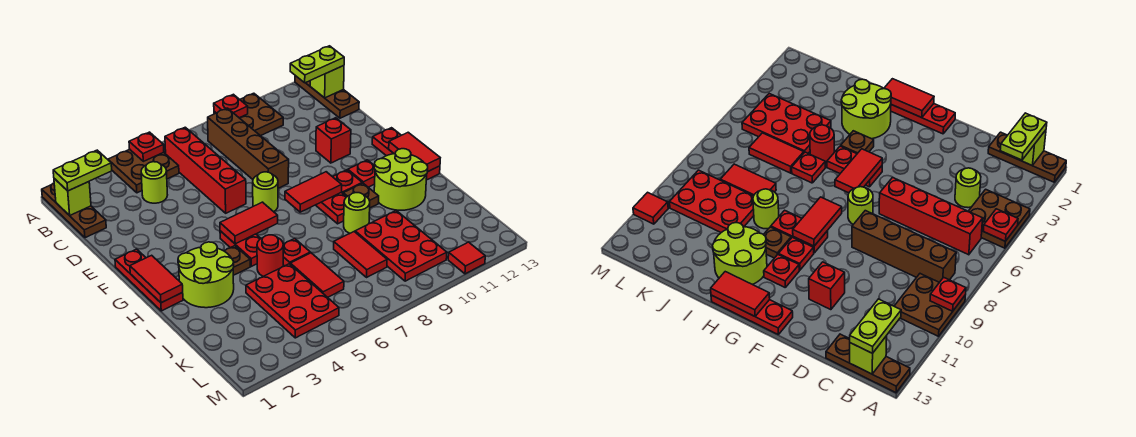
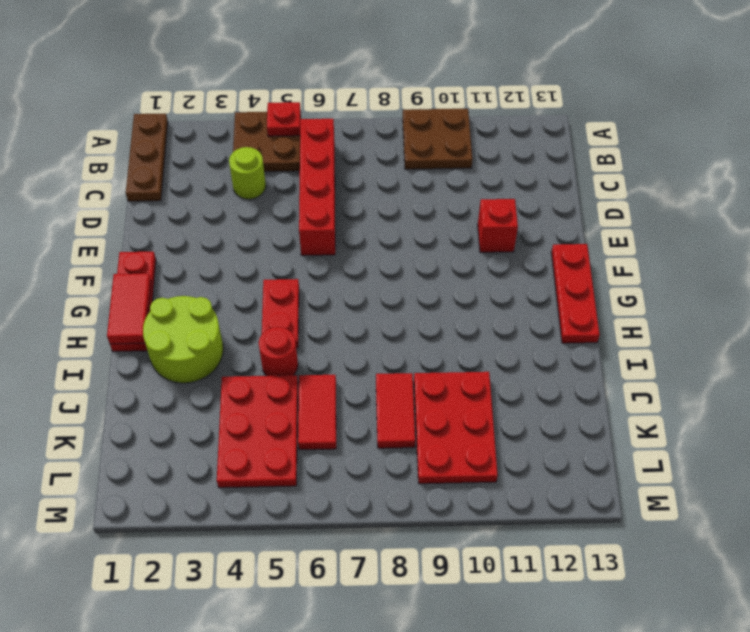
none -> brown plate A13:C13 level 1
none -> brown brick B8:E8 level 1
none -> lime round brick F7 level 1
none -> red plate G9:H9 level 1

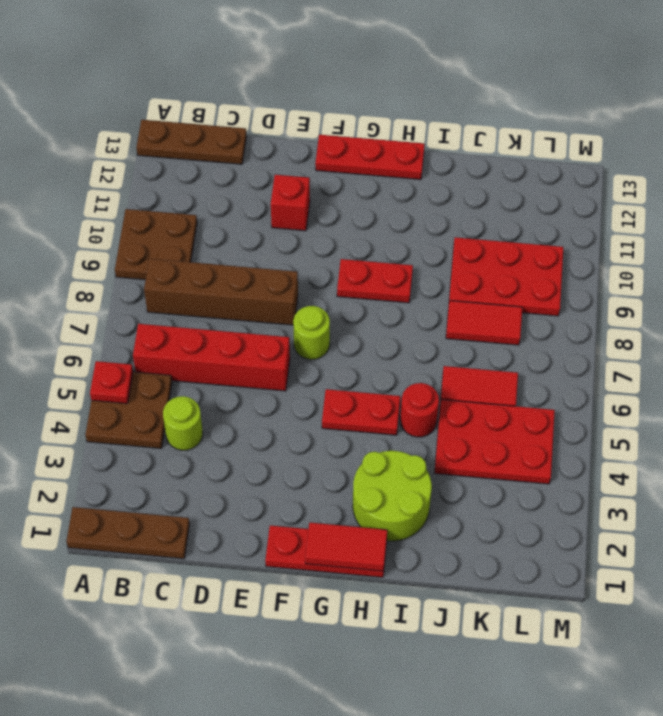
none -> red plate G10 level 1
none -> red plate G11 level 1
none -> brown plate H4 level 1
none -> brown plate H10 level 1

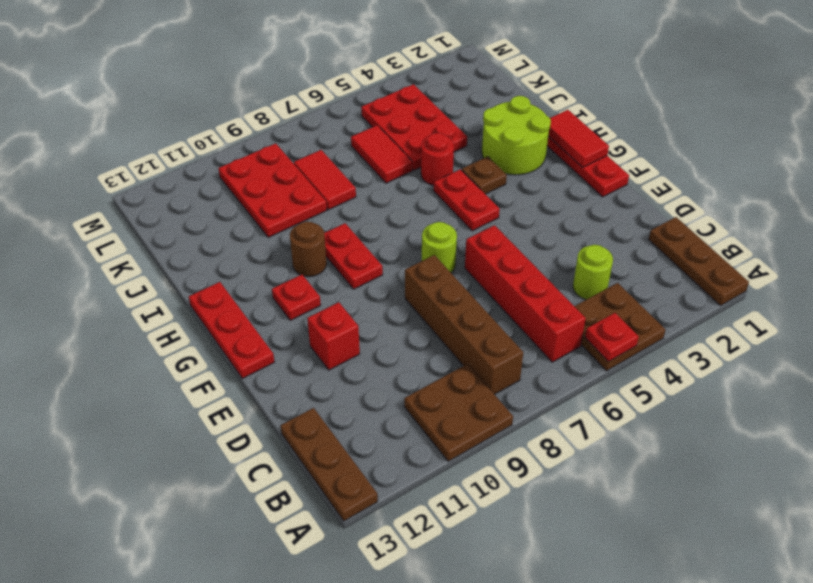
brown round brick H10 level 1 -> brown plate H10 level 1
none -> red plate G10 level 1
none -> lime round brick H11:I12 level 1
none -> red plate I6 level 1
none -> lime round brick I9 level 1

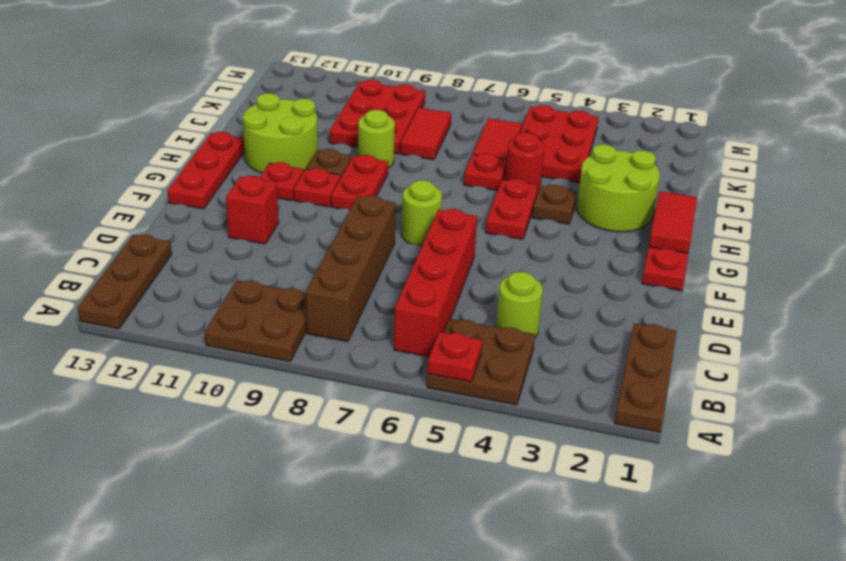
none -> red tile M11 level 1
none -> red plate A9 level 2
none -> lime brick B1 level 2
none -> lime brick B13 level 2

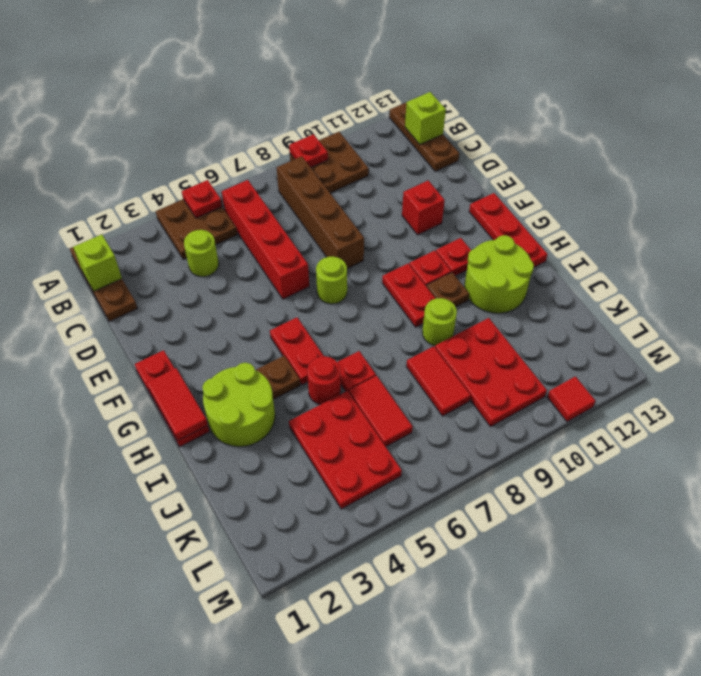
none -> red tile G5:G6 level 2
none -> red tile G8:G9 level 2
none -> red tile G13:H13 level 2
none -> lime plate B1:B2 level 3

